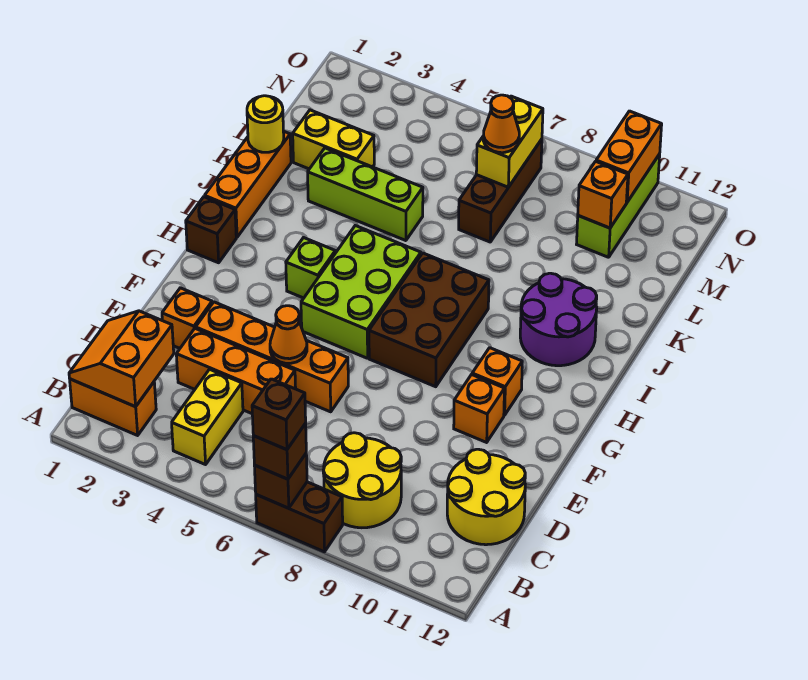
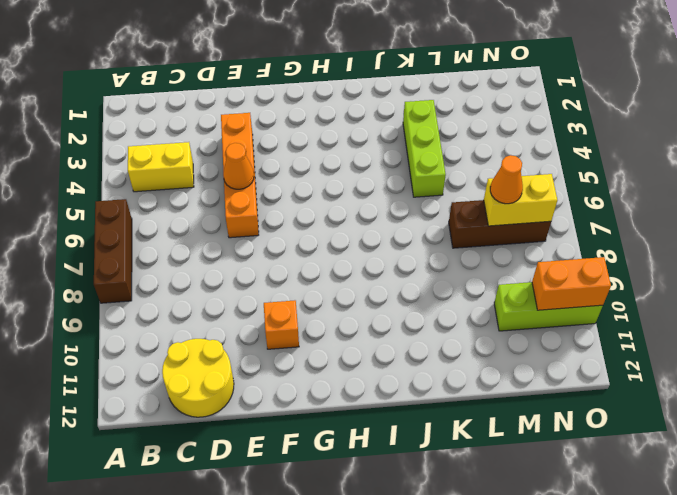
brown brick A6:A8 level 1 -> brown brick A7:A8 level 1
none -> orange brick B1:B2 level 1
none -> yellow round brick B8:C9 level 1
none -> orange brick D3:D5 level 1
none -> orange brick E2 level 1

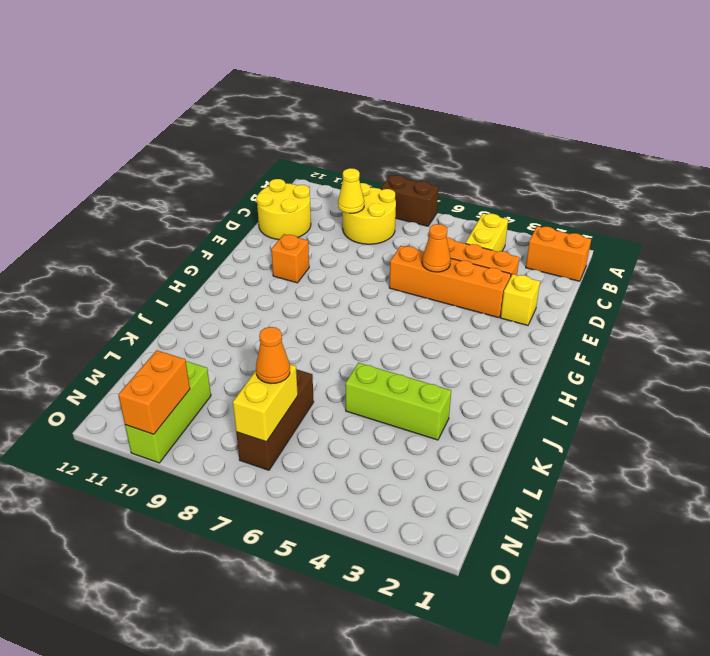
yellow cone C9 level 2 -> none
yellow brick E2 level 1 -> orange brick E2 level 1
none -> lime brick G5:I6 level 1
none -> brown brick G7:I8 level 1
none -> orange brick G10 level 1
none -> brown brick H1 level 1

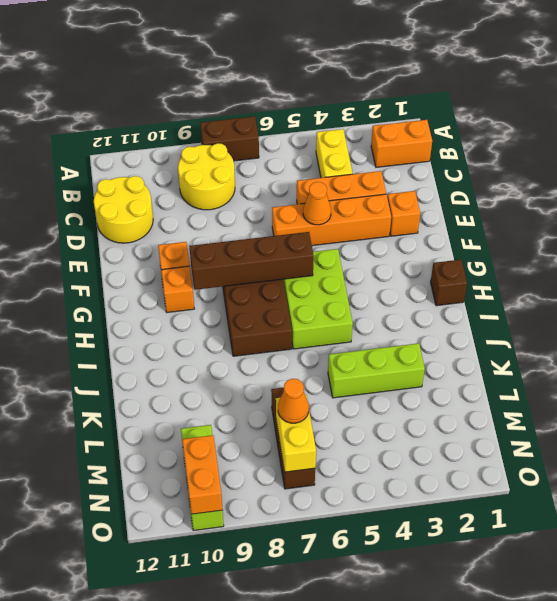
brown brick G6:G9 level 2 -> none
none -> lime brick H4 level 1
none -> orange brick I1:K1 level 1
none -> purple round brick I10:J11 level 1
none -> yellow brick L2:L3 level 1

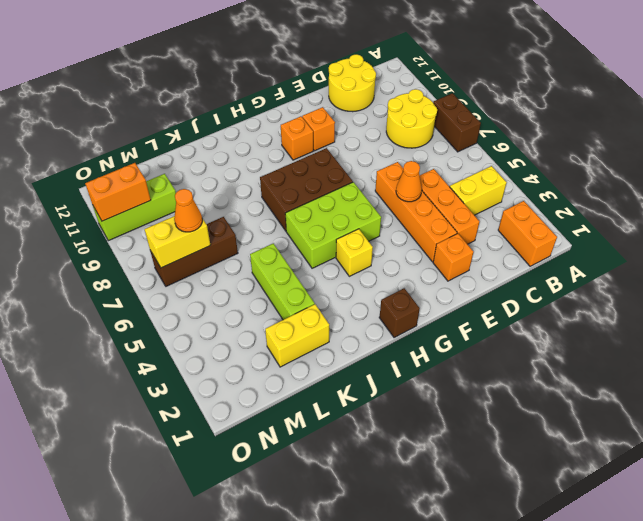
yellow brick H4 level 1 -> lime brick H4 level 1
yellow brick K2:L2 level 1 -> yellow brick L2:L3 level 1
none -> orange brick I1:K1 level 1
none -> purple round brick I10:J11 level 1
none -> brown brick A7 level 2
none -> orange slope B1:C2 level 2 top 2

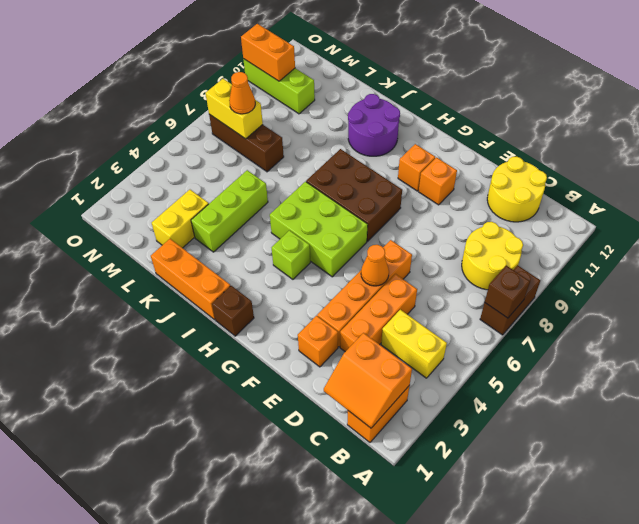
none -> yellow round brick K1 level 2
none -> orange brick M10 level 2
none -> brown brick A7 level 3
none -> brown brick A7 level 4

